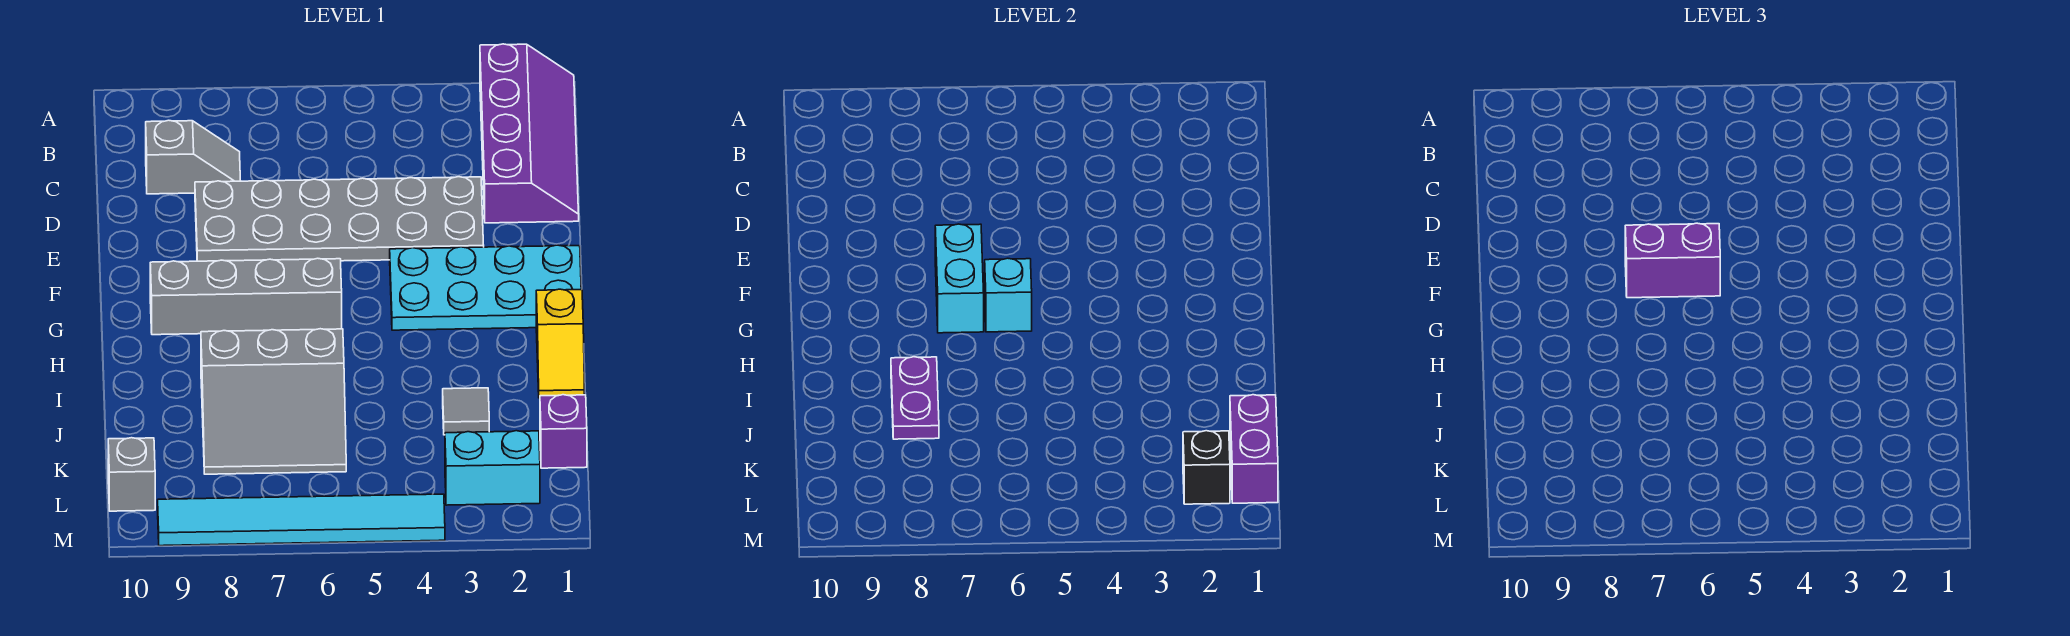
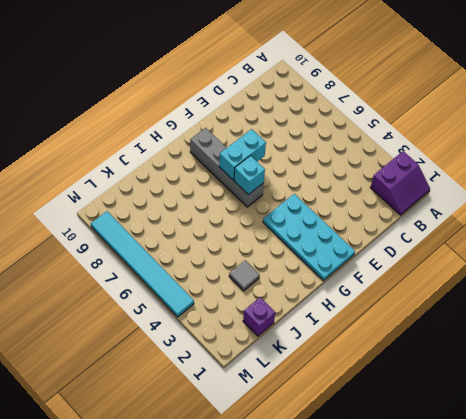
purple slope A1:B2 level 1 top 2 -> purple slope A1:D2 level 1 top 2
none -> grey slope C8:C9 level 1 top 9
none -> grey plate D3:E8 level 1
none -> yellow slope H1:I1 level 1 top H

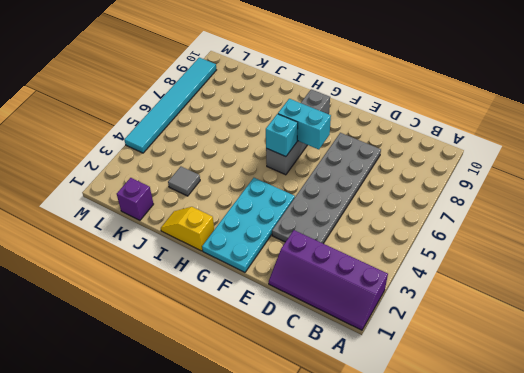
none -> grey slope C8:C9 level 1 top 9
none -> grey slope I6:K8 level 1 top I
none -> cyan brick L2:L3 level 1

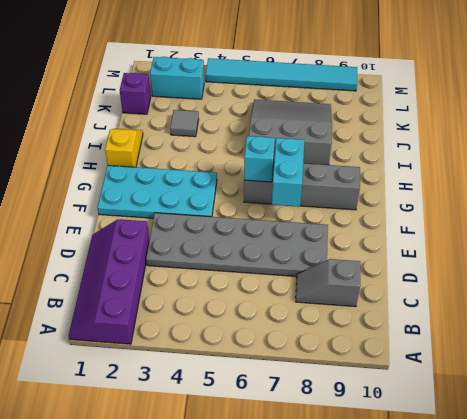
none -> grey brick L10 level 1
none -> purple plate I8:J8 level 2
none -> purple brick K1:L1 level 2

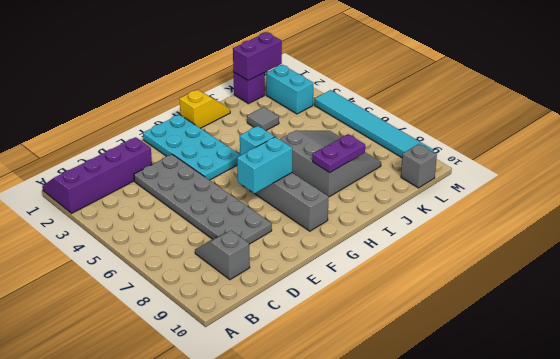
none -> black brick L2 level 2
none -> purple brick F6:F7 level 3

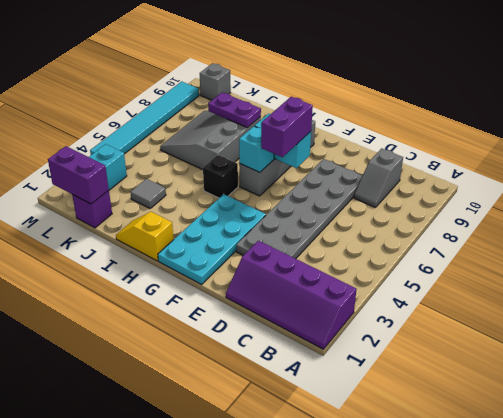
black brick H5 level 1 -> black brick L2 level 2

